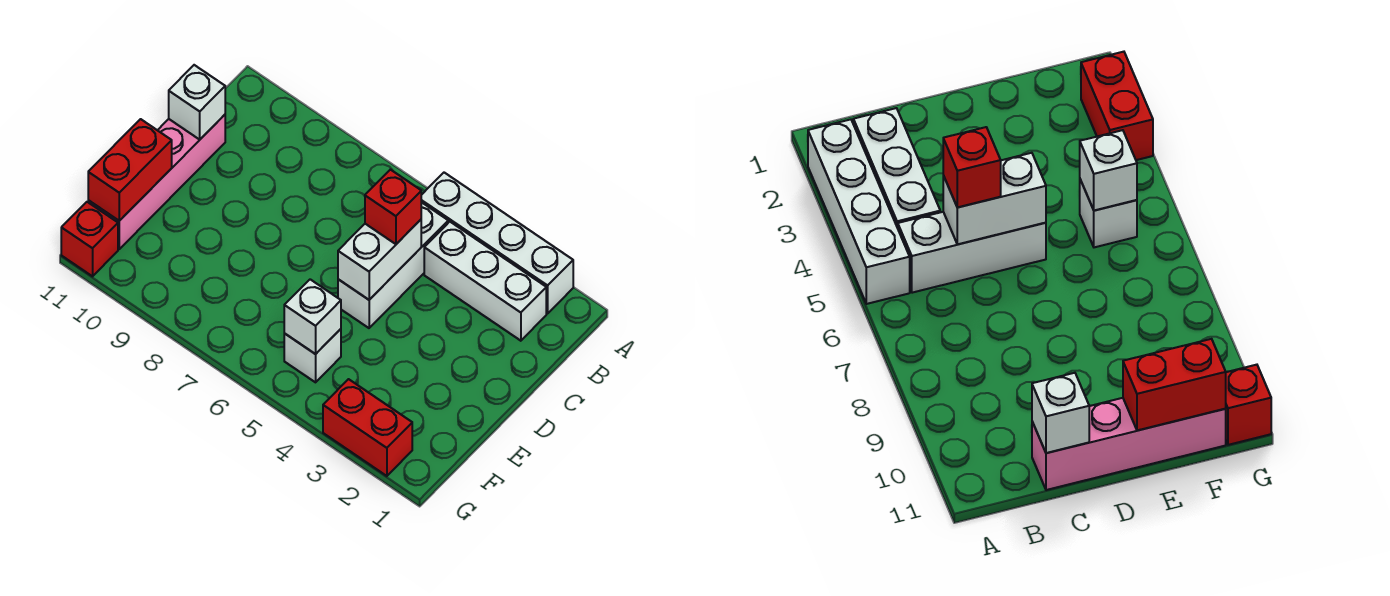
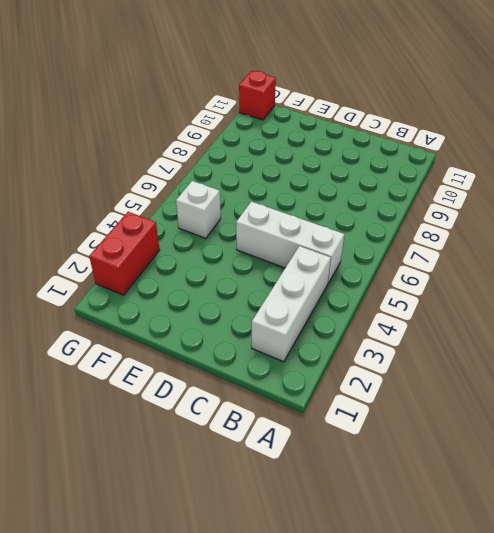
none -> white brick A2:A5 level 1
none -> pink brick C11:F11 level 1
none -> white brick C5:D5 level 2

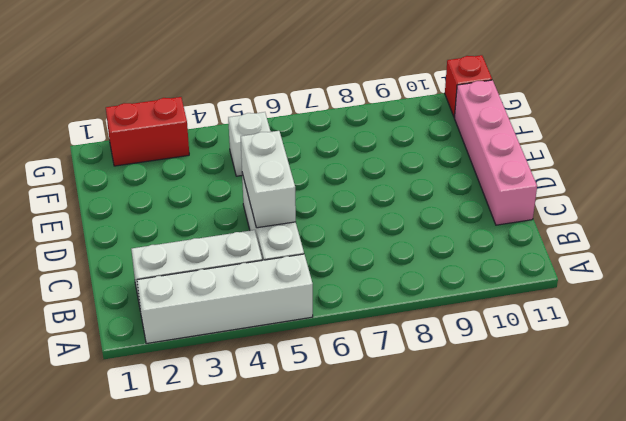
none -> white brick C11 level 2
none -> red brick E11:F11 level 2
none -> white brick F5 level 2

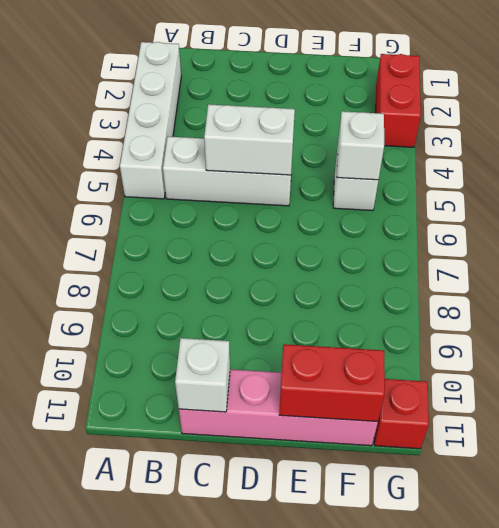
none -> white brick B2:B4 level 1
none -> red brick C5 level 3

